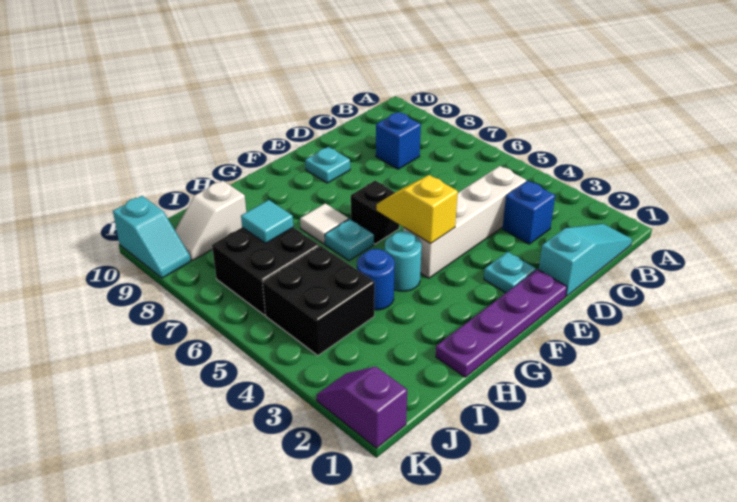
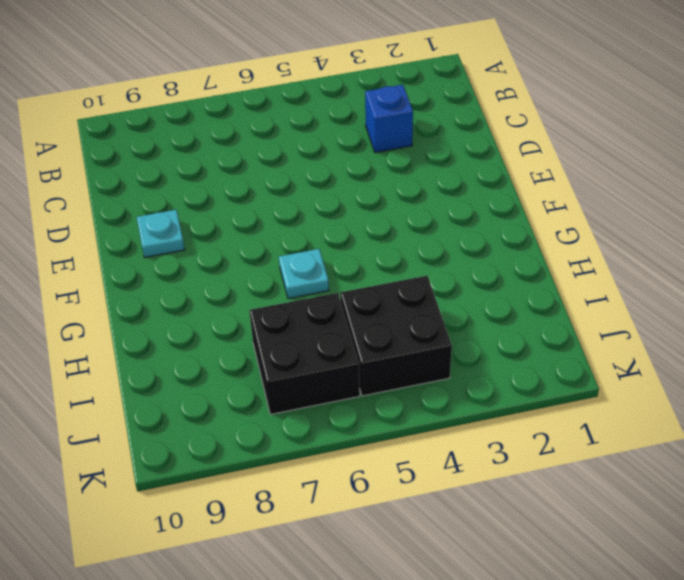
none -> cyan slope B1:D1 level 1 top D
none -> white brick C4:F4 level 1
none -> blue brick C8 level 1

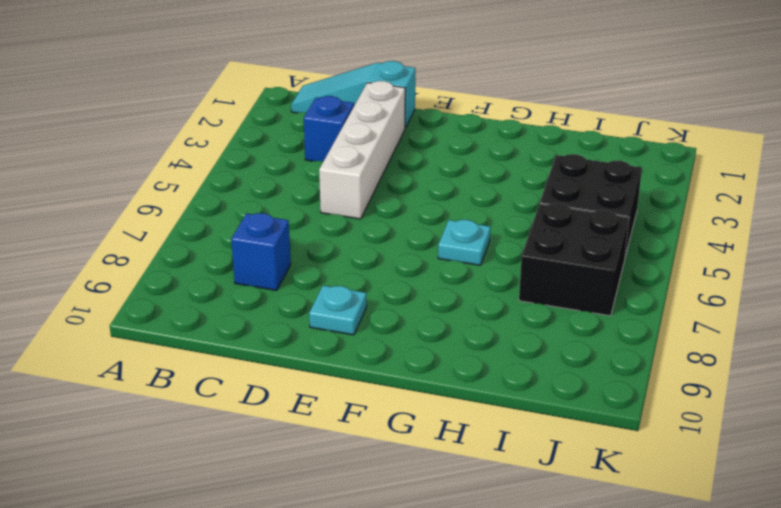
white brick D2:D5 level 1 -> white brick C4:F4 level 1
none -> purple plate E1:H1 level 1
none -> cyan plate E2 level 1
none -> black brick F6 level 1

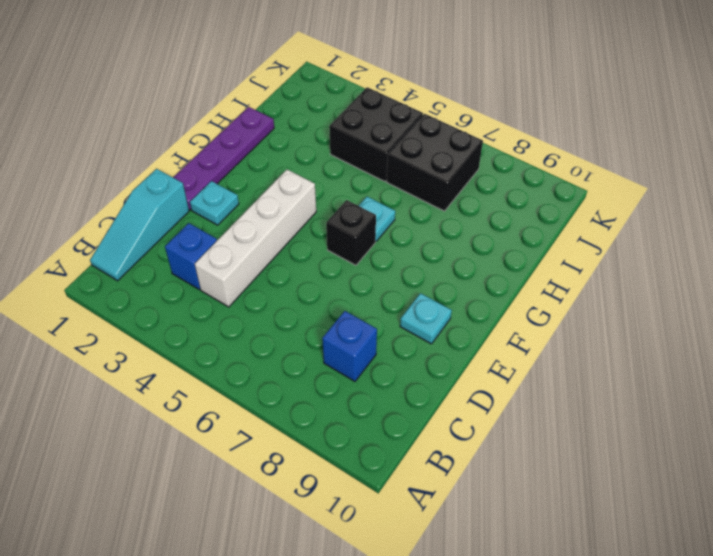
none -> cyan round brick G4 level 1
none -> white tile G7 level 1
none -> blue round brick H4 level 1

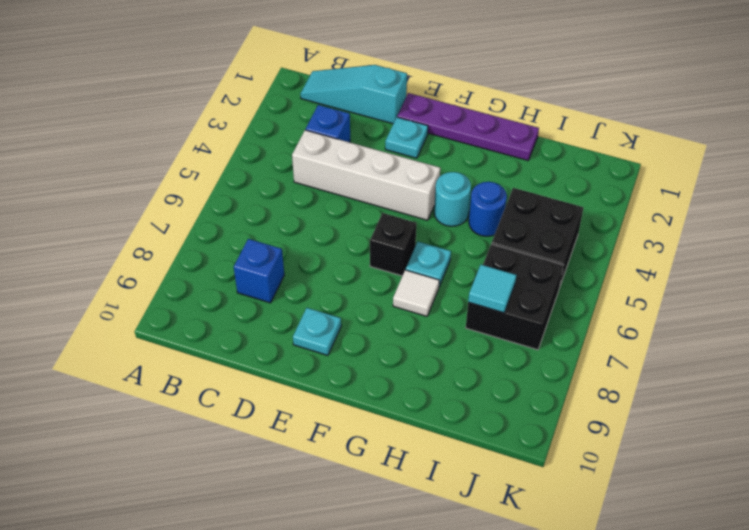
none -> white slope I9:J9 level 1 top I
none -> purple slope K1:K2 level 1 top 1
none -> cyan slope K9:K10 level 1 top 10

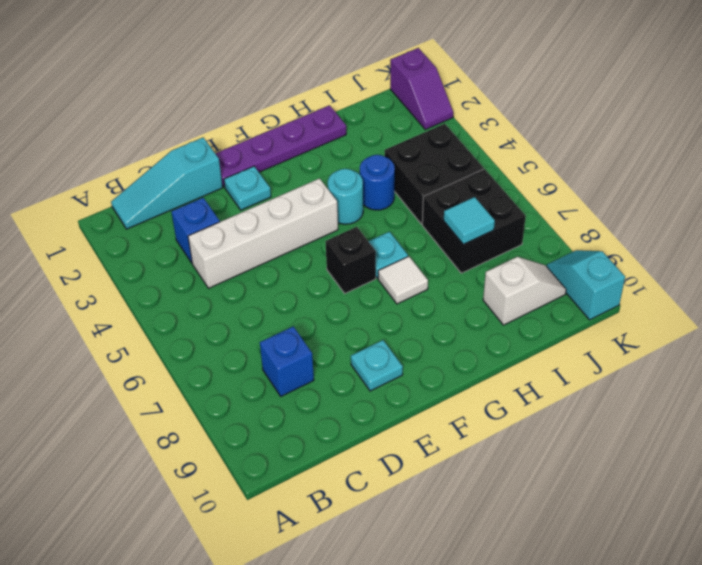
none -> yellow slope F4:F5 level 2 top 4

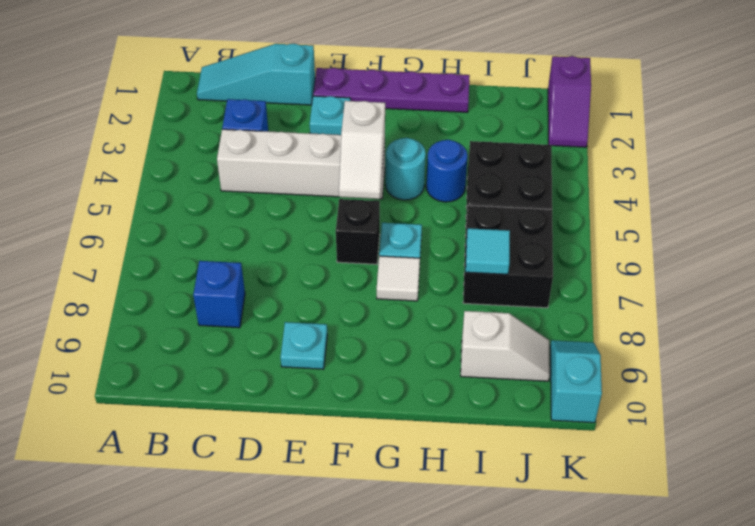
white slope F4:F5 level 2 top 4 -> yellow slope F4:F5 level 2 top 4

